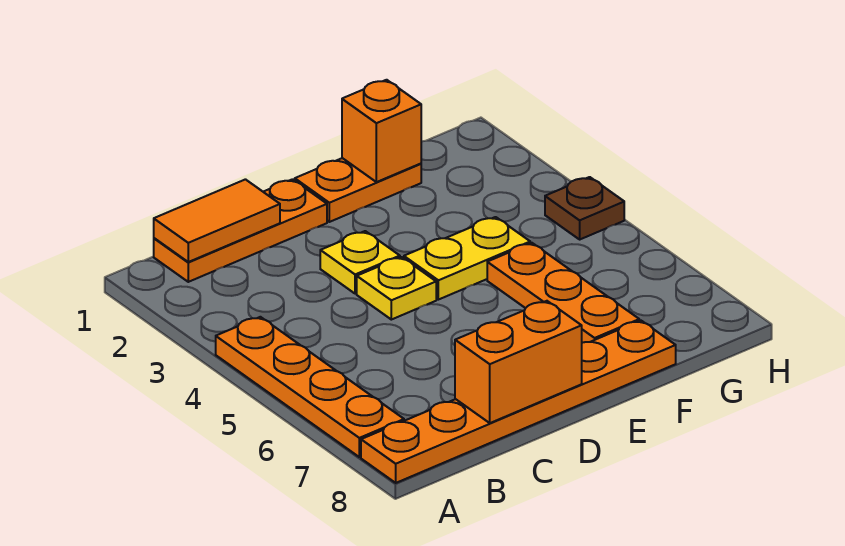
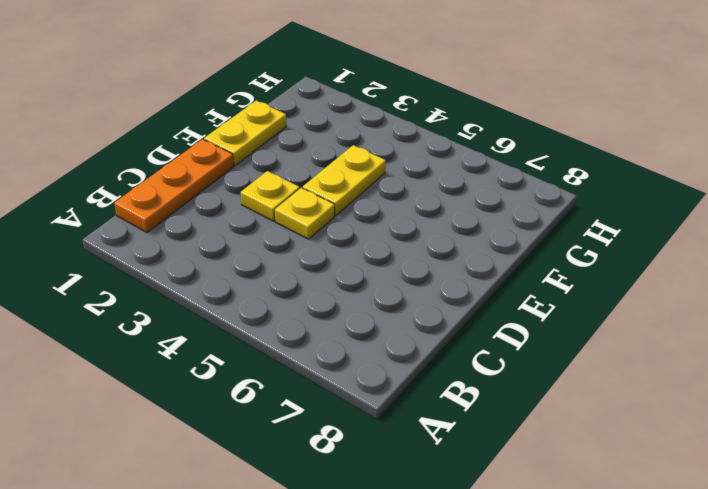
yellow plate E1:F1 level 1 -> orange plate E1:F1 level 1
none -> orange plate A4:A7 level 1
none -> orange plate A8:F8 level 1
none -> orange plate F5:F7 level 1

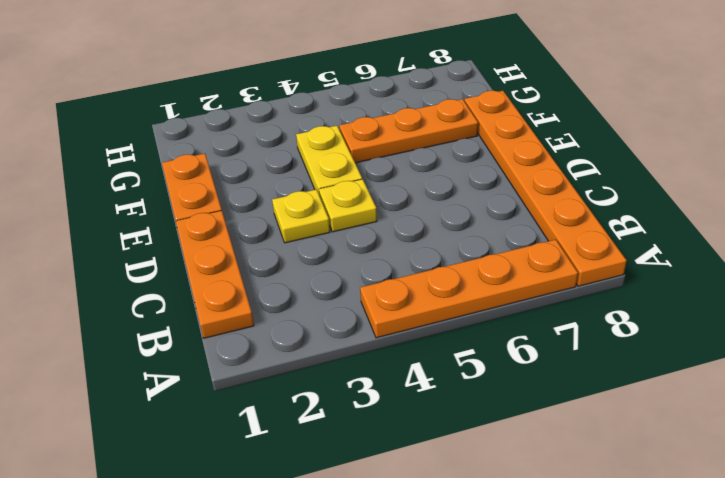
none -> brown plate H4 level 1
none -> orange tile B1:C1 level 2
none -> orange brick C8:D8 level 2

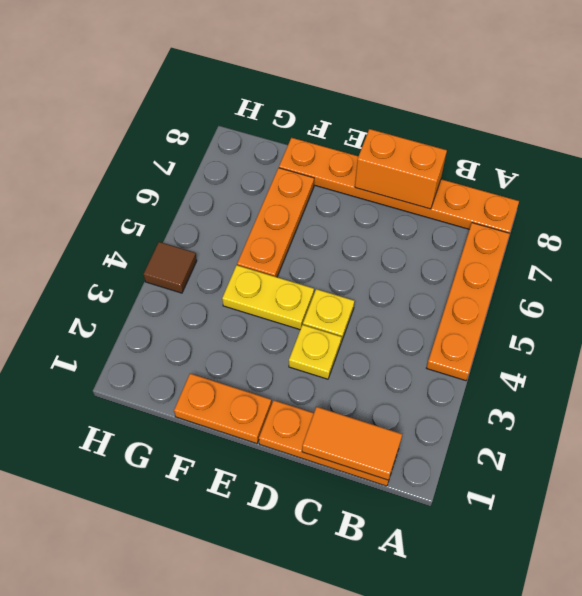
brown tile H4 level 1 -> brown plate H4 level 1
none -> orange brick F1 level 2

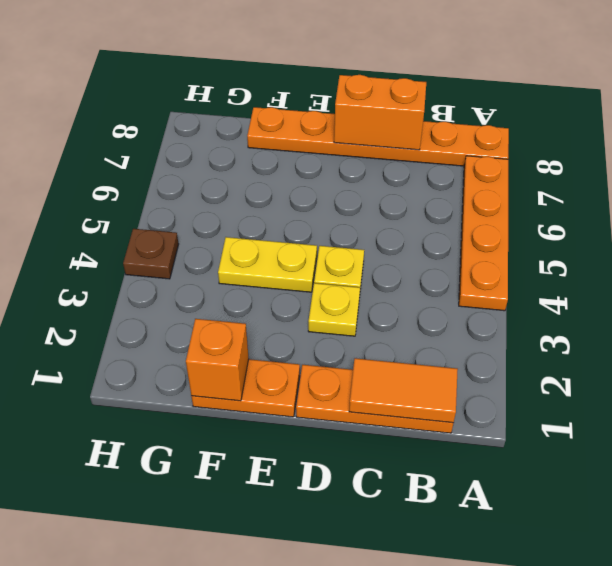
none -> orange plate F5:F7 level 1

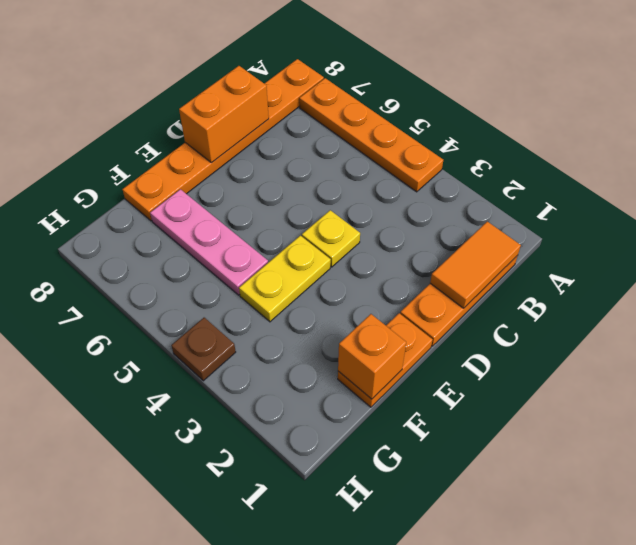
pink plate F5:F7 level 1 -> orange plate F5:F7 level 1
none -> yellow plate D3 level 1

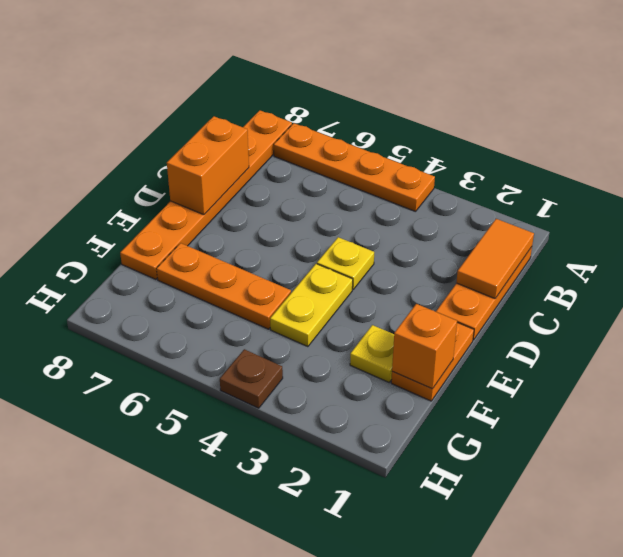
yellow plate F2 level 1 -> yellow plate D3 level 1

